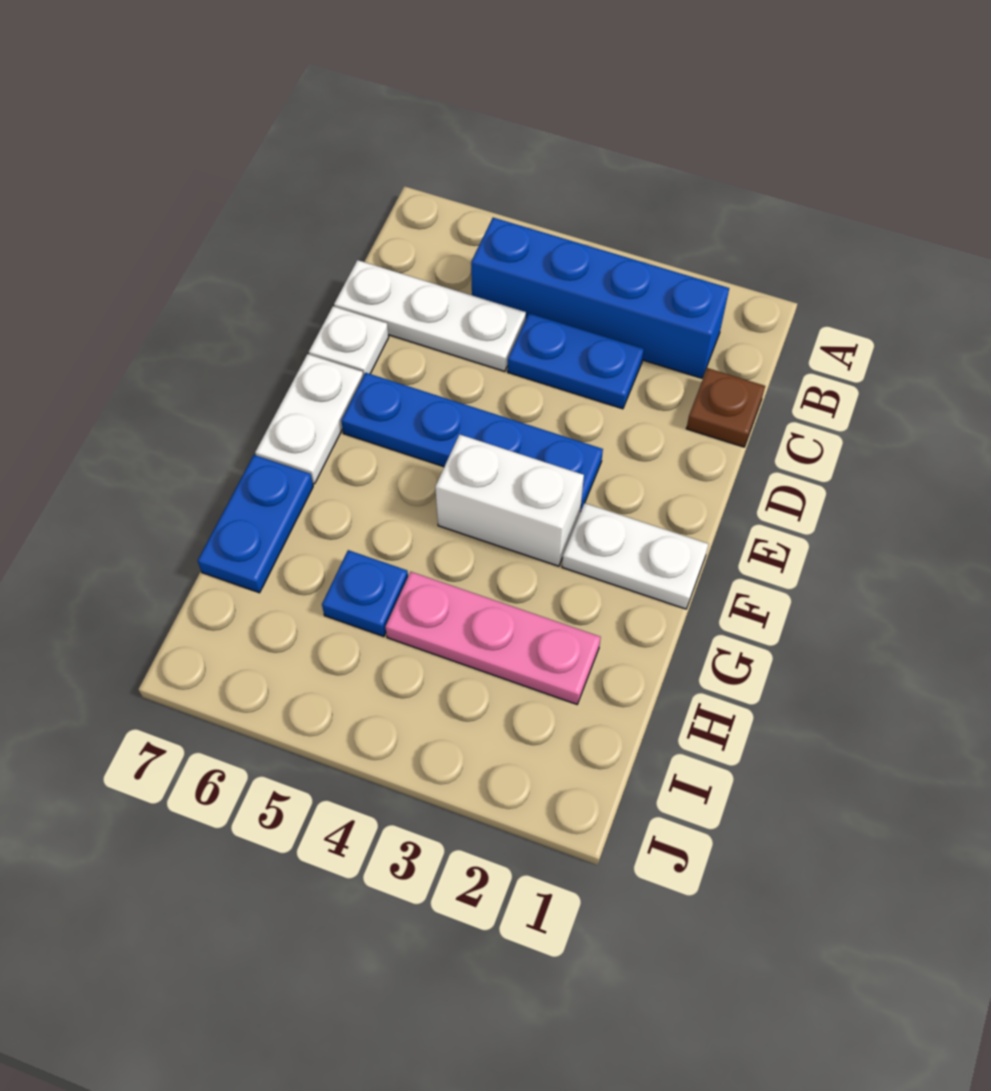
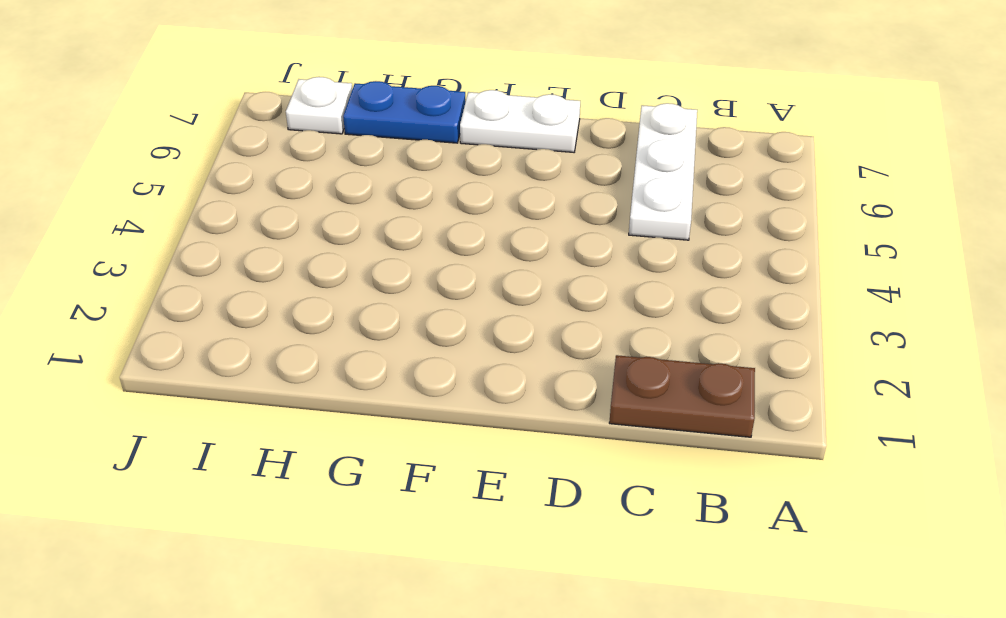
brown plate B1:C1 level 1 -> brown plate C1 level 1
white plate I7 level 1 -> white plate D7 level 1
none -> blue brick B2:B5 level 1
none -> blue plate C3:C4 level 1
none -> blue plate E3:E6 level 1

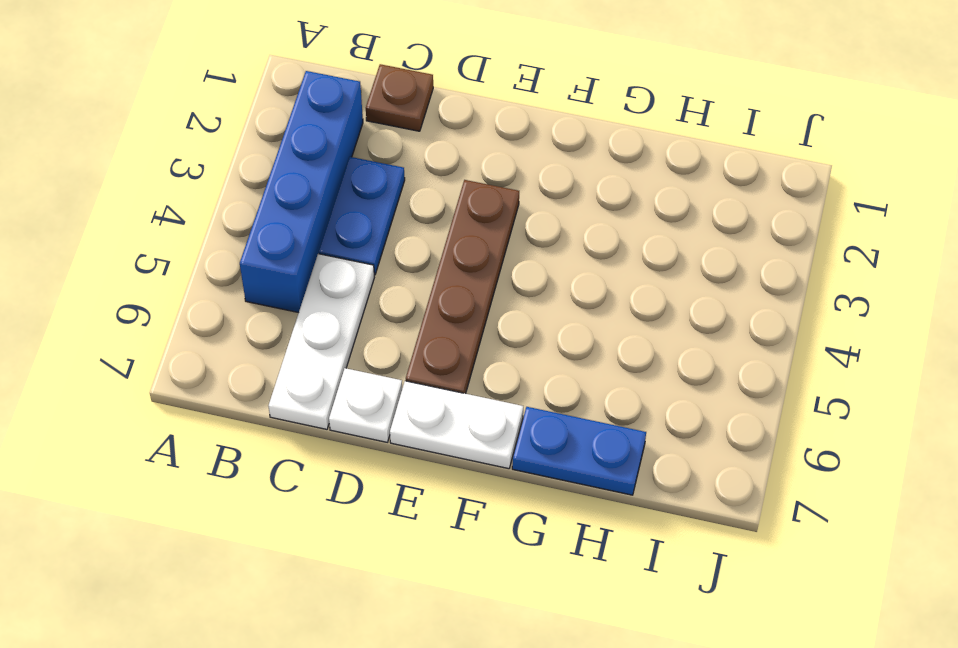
brown plate E3:E6 level 1 -> blue plate E3:E6 level 1
none -> white plate F1:F2 level 1
none -> white brick F3:F4 level 1
none -> pink plate H2:H4 level 1

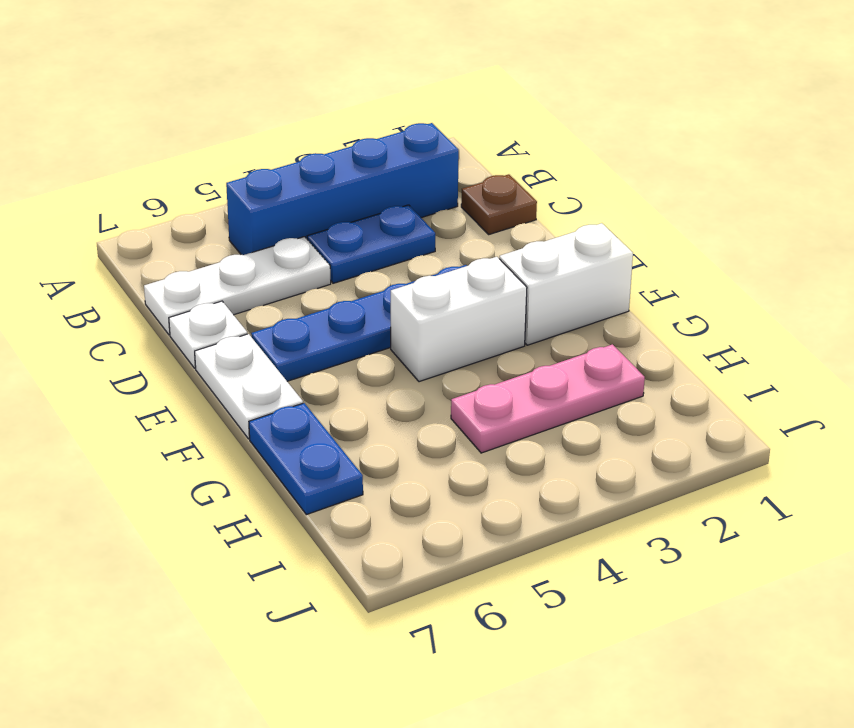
white brick F1:F2 level 1 -> white plate F1:F2 level 1
none -> blue plate H5 level 1

